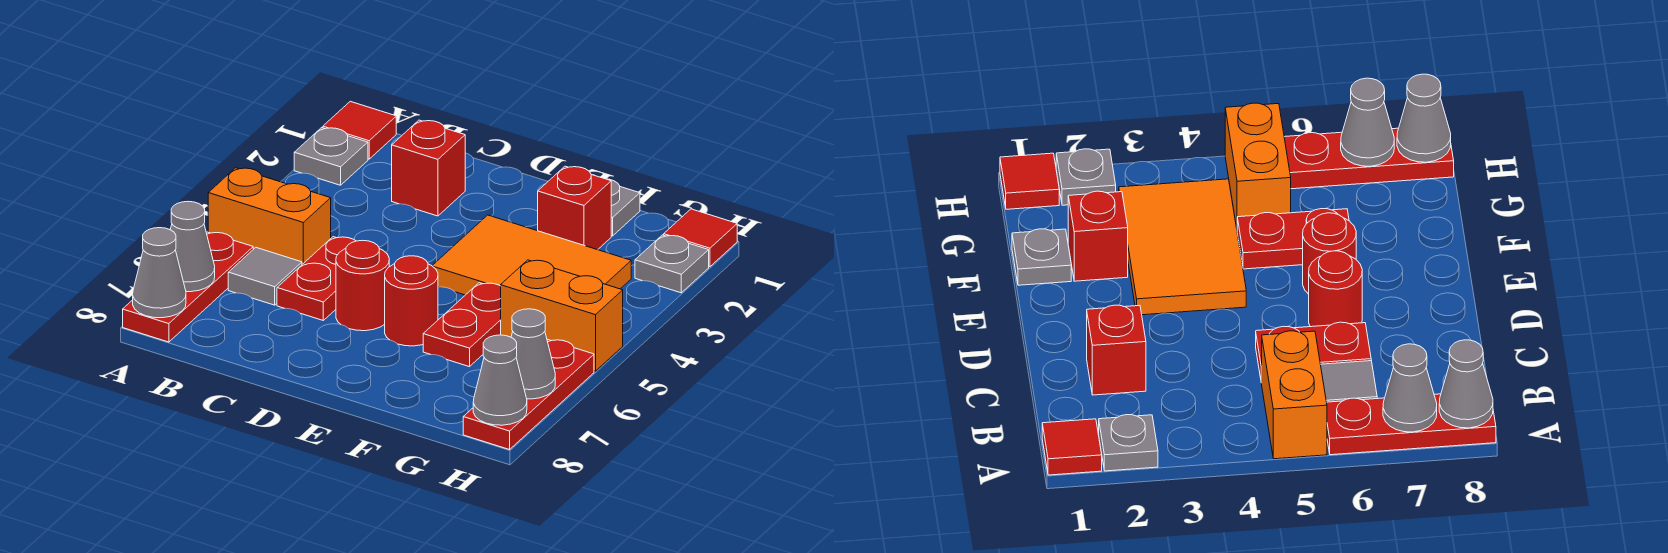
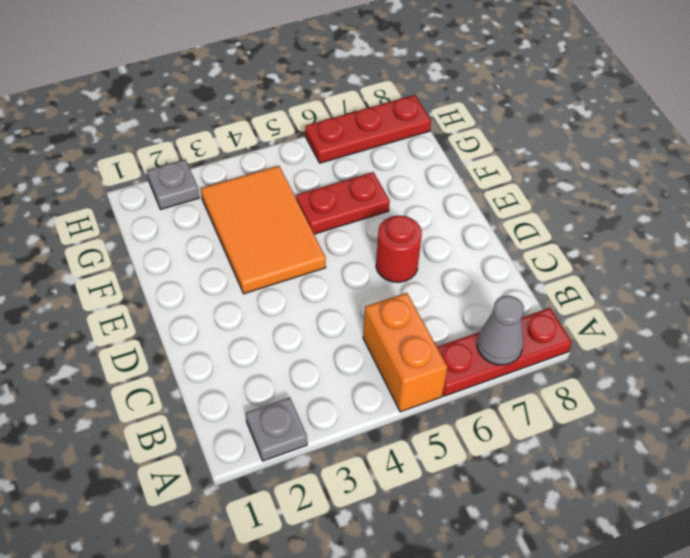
none -> red tile A1 level 1
none -> grey tile B6 level 1
none -> red brick C2 level 1

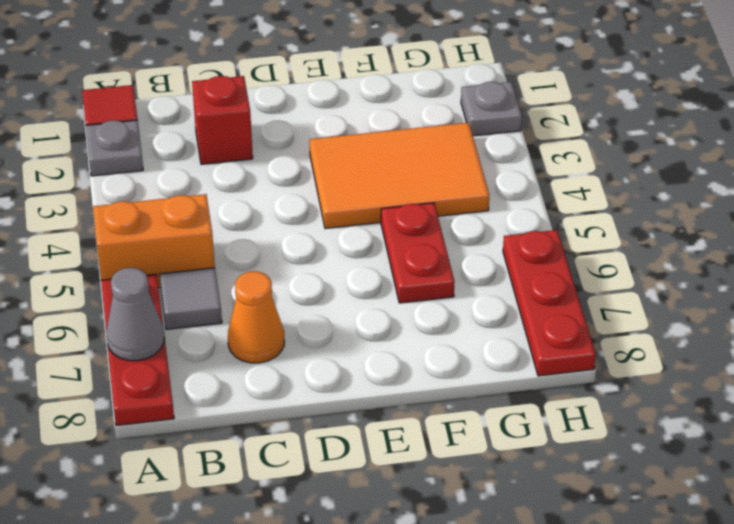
orange cone C7 level 1 -> none
none -> red plate C5:C6 level 1
none -> red round brick D6 level 1
none -> red round brick E6 level 1

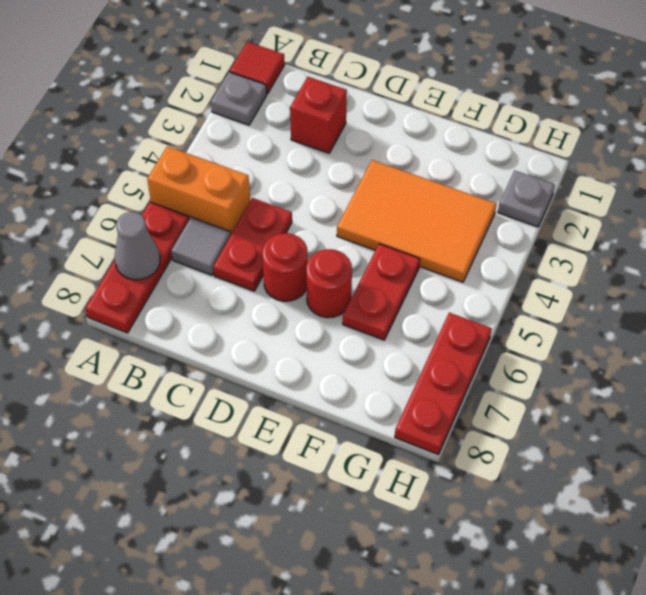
none -> grey plate F1 level 1
none -> red brick F2 level 1
none -> orange brick G5:H5 level 1

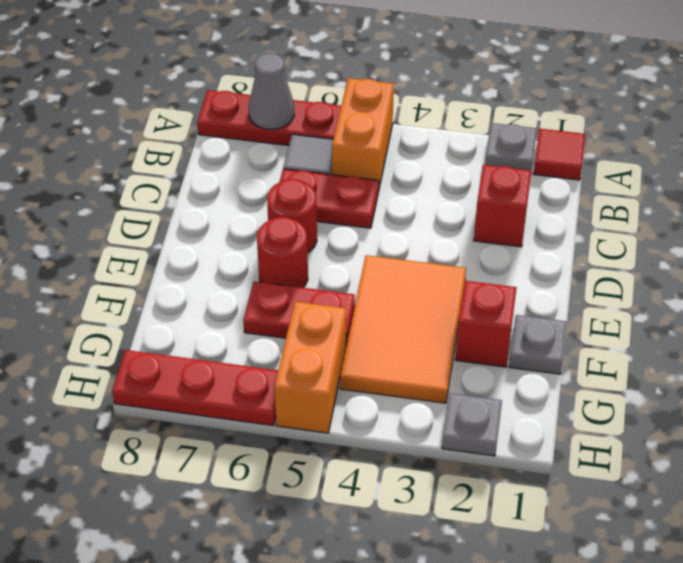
none -> red tile H1 level 1
none -> grey cone A8 level 2
none -> grey cone H7 level 2

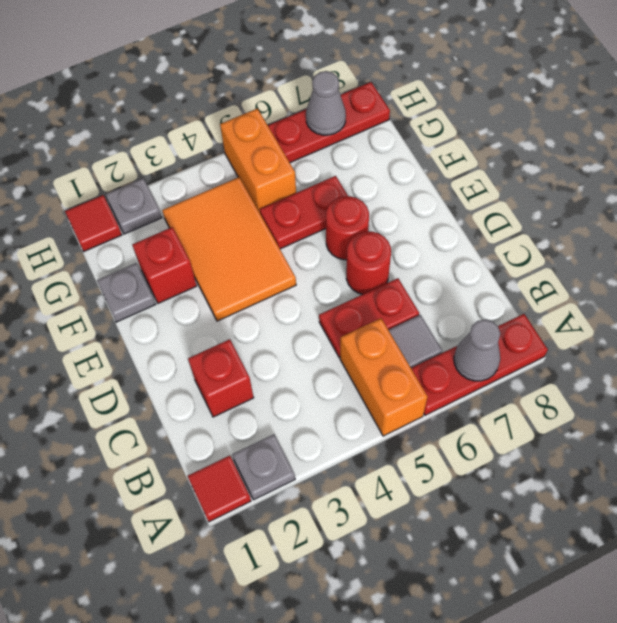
none -> grey cone A8 level 2
none -> grey cone H8 level 2

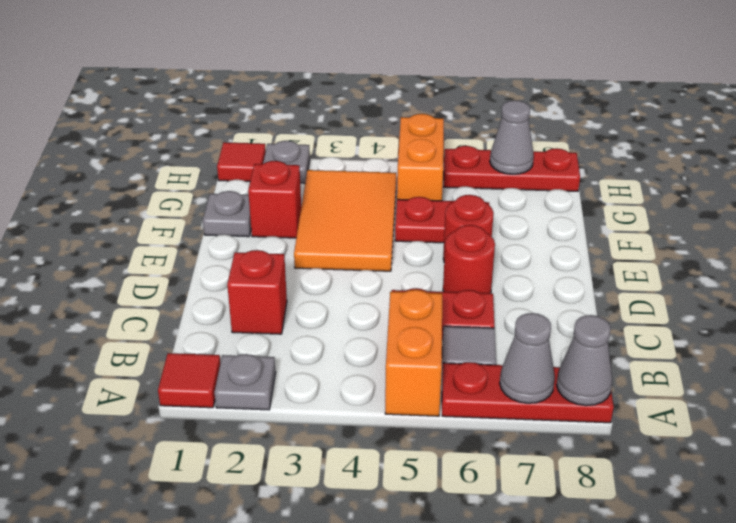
none -> grey cone H8 level 2

